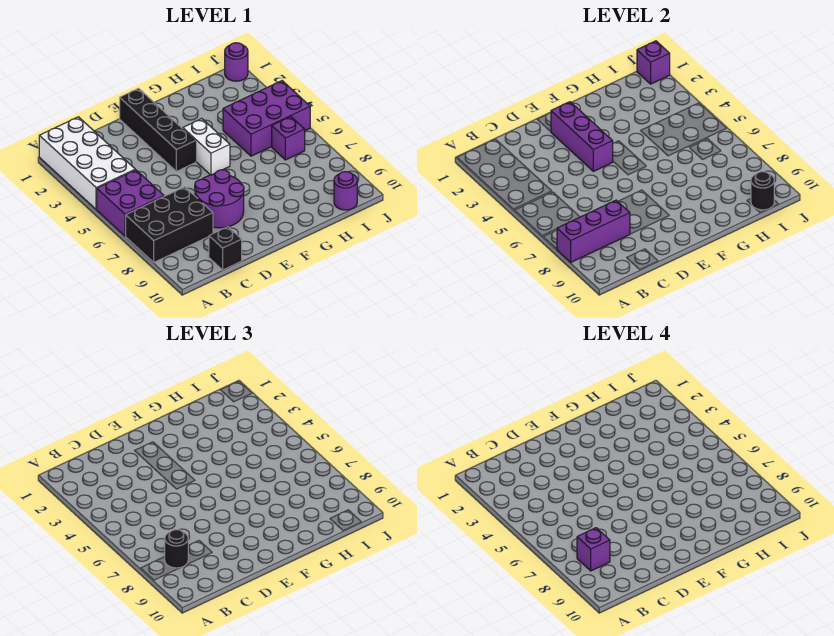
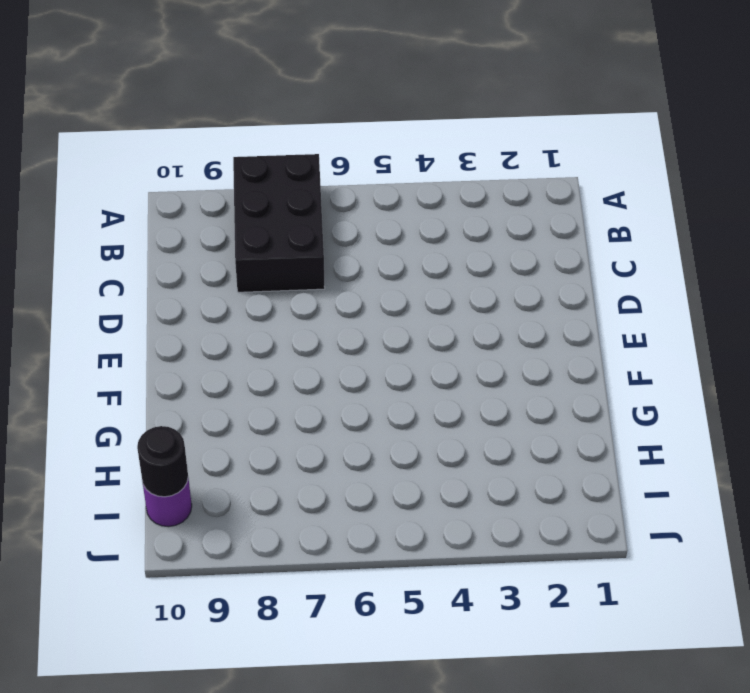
none -> white brick A1:B4 level 1
none -> purple brick A5:B6 level 1
none -> black brick C10 level 1

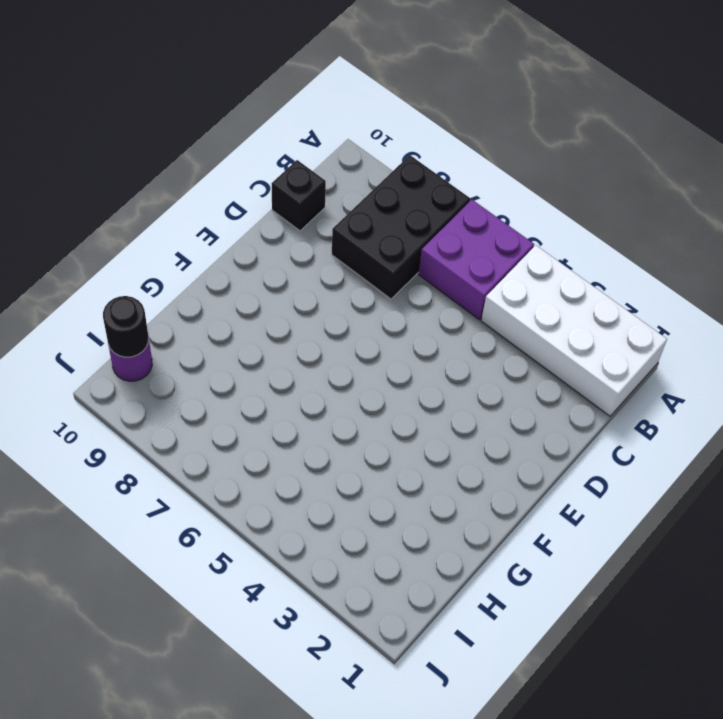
none -> purple round brick D7:E8 level 1
none -> black brick E1:E4 level 1
none -> white brick F4:F5 level 1

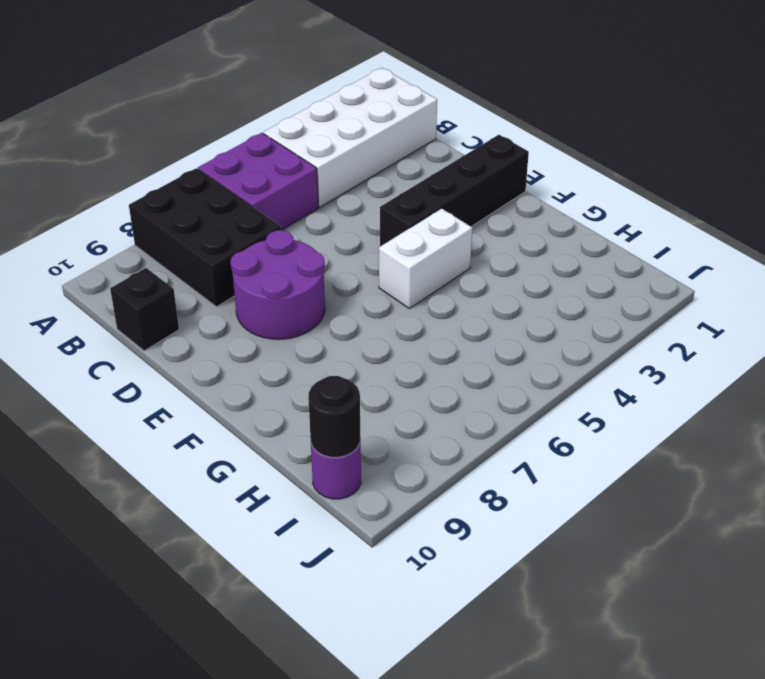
none -> purple brick H4:J5 level 1
none -> purple brick I6 level 1
none -> purple round brick J1 level 1

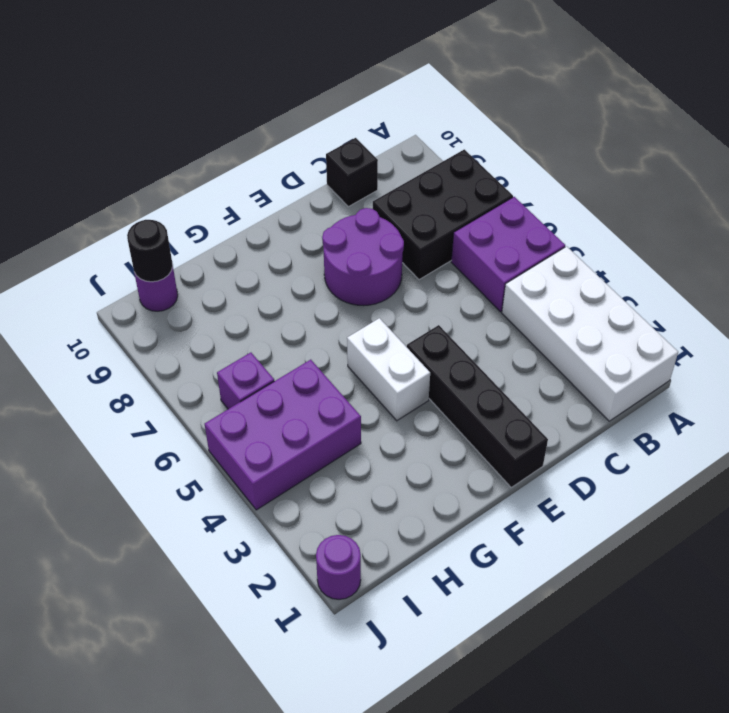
none -> purple brick A8:C8 level 2
none -> purple brick E2:E4 level 2
none -> purple brick J1 level 2

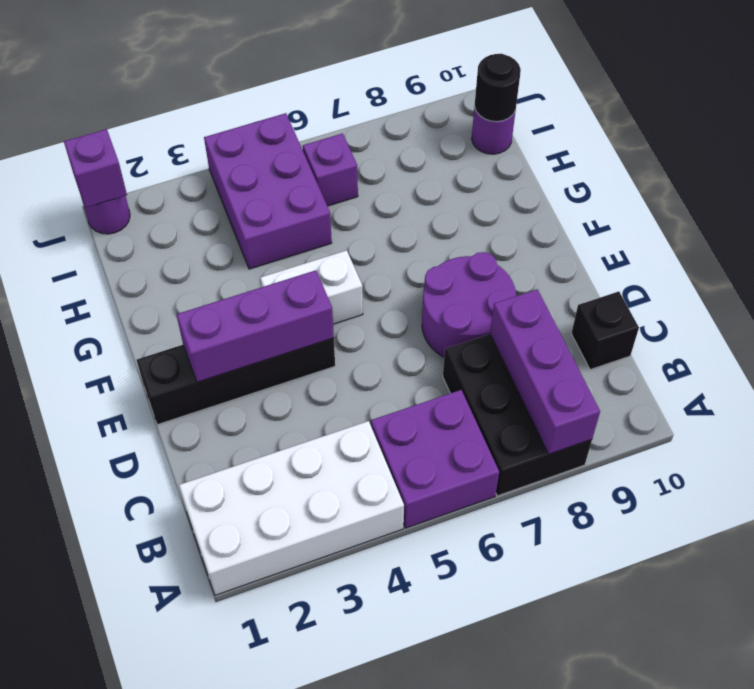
none -> black round brick B8 level 3
none -> purple brick B8 level 4

